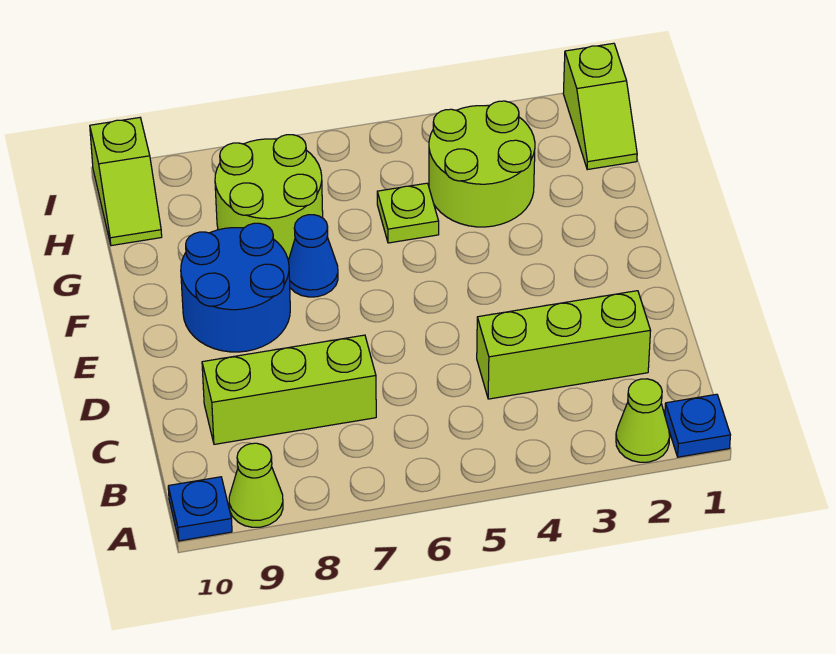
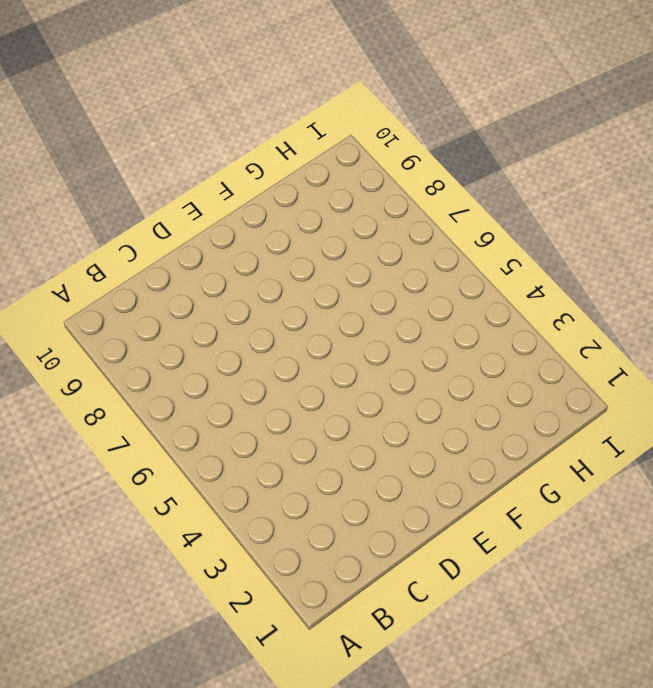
none -> blue plate A1 level 1
none -> lime cone A2 level 1
none -> lime cone A9 level 1

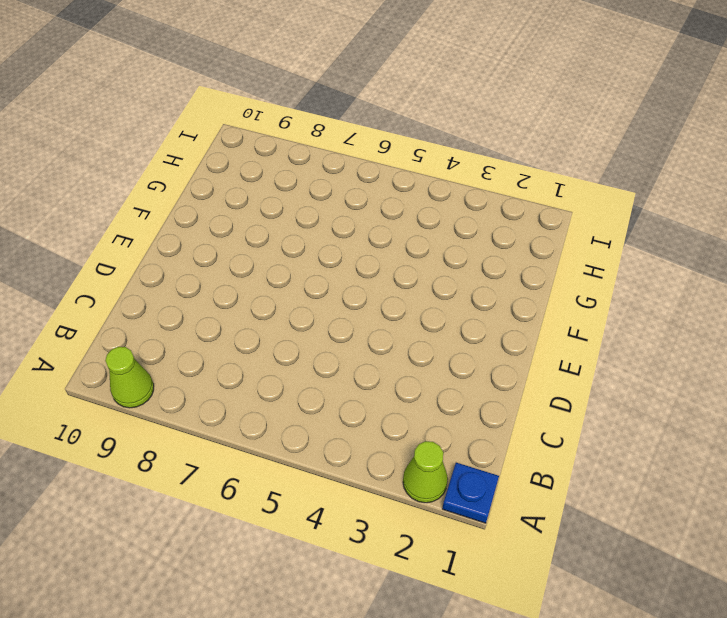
none -> blue plate A10 level 1
none -> lime brick C2:C4 level 1
none -> lime brick C7:C9 level 1

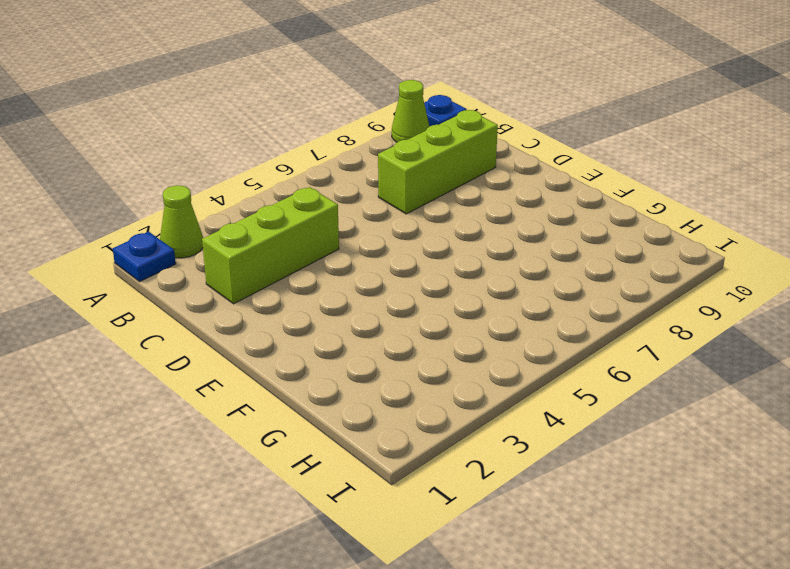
none -> blue round brick E8:F9 level 1
none -> blue cone F7 level 1
none -> lime round brick G3:H4 level 1

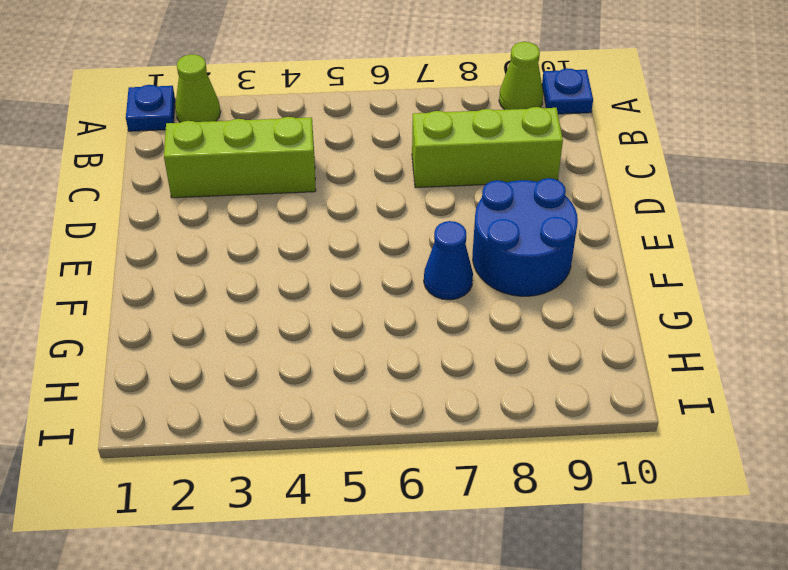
none -> lime round brick G3:H4 level 1
none -> lime plate G5 level 1
none -> lime round brick G7:H8 level 1

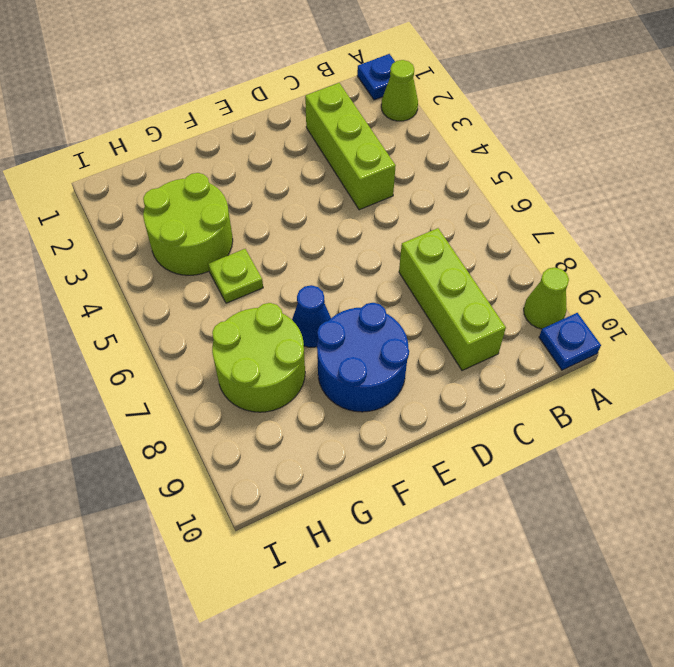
none -> lime slope H1:I1 level 1 top I
none -> lime slope H10:I10 level 1 top I

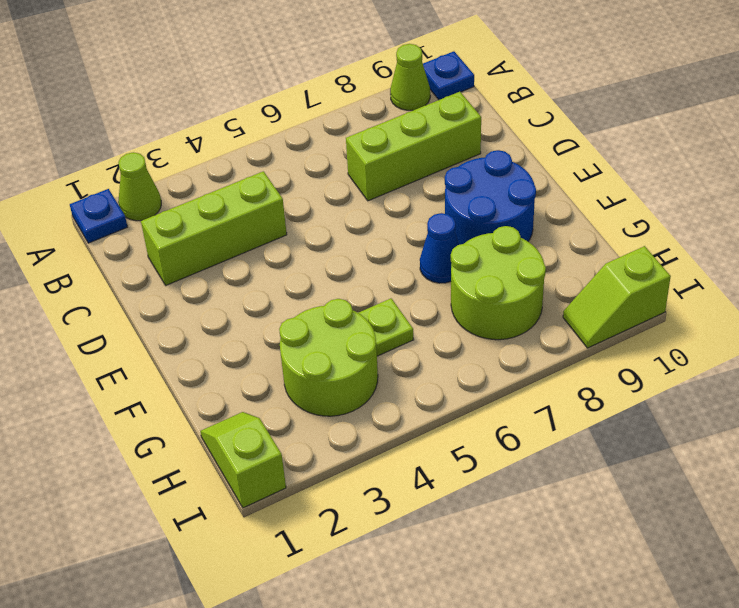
lime slope I9:I10 level 1 top 10 -> lime slope H10:I10 level 1 top I

